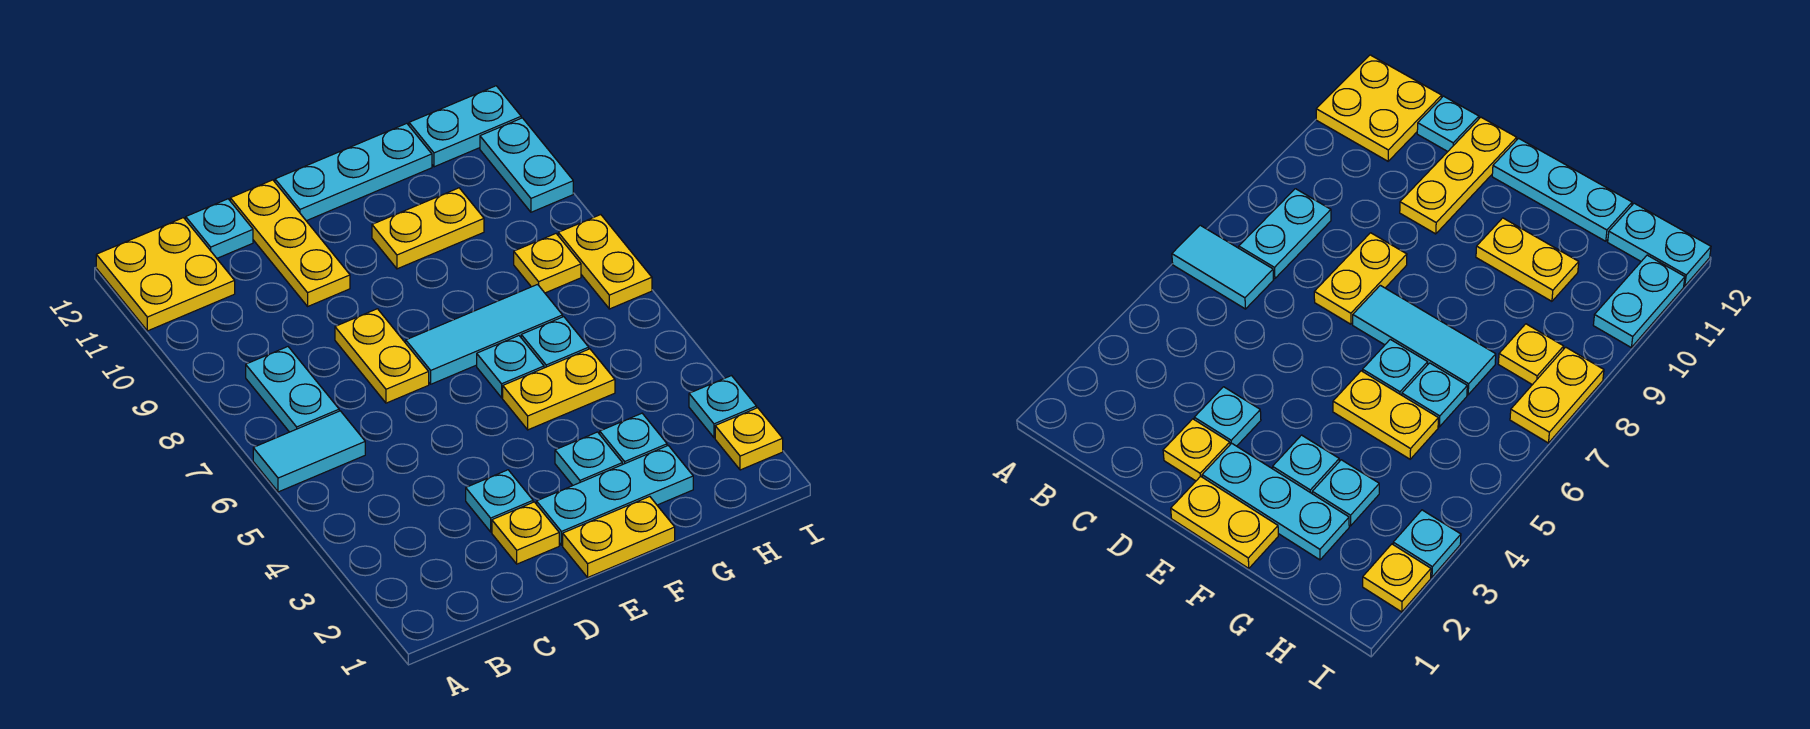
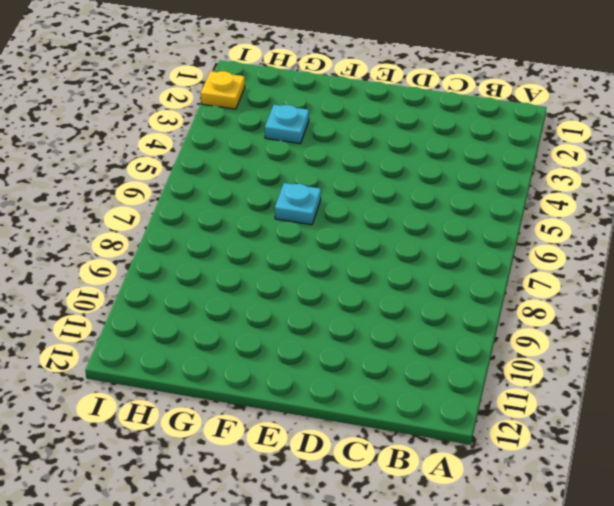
none -> cyan tile A6:B6 level 1
none -> yellow plate A11:B12 level 1
none -> cyan plate B7:B8 level 1

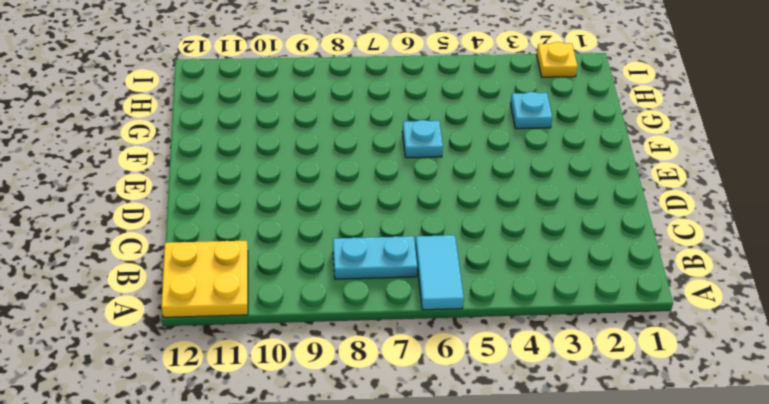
none -> cyan plate C12 level 1
none -> yellow plate D2 level 1
none -> cyan plate D3 level 1

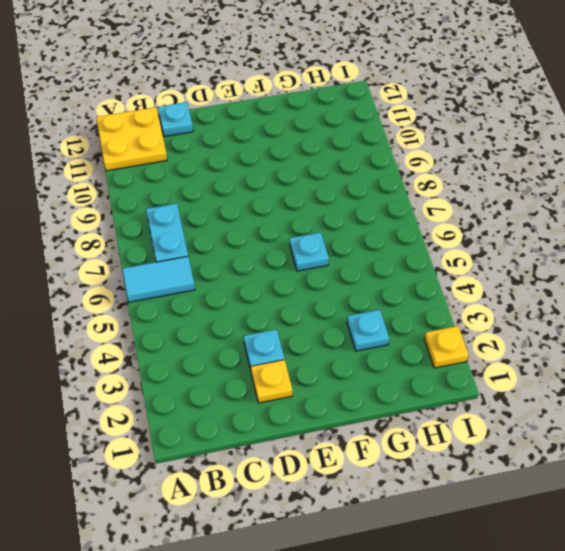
none -> yellow plate D7:D8 level 1
none -> yellow plate D10:D12 level 1
none -> yellow plate E1:F1 level 1

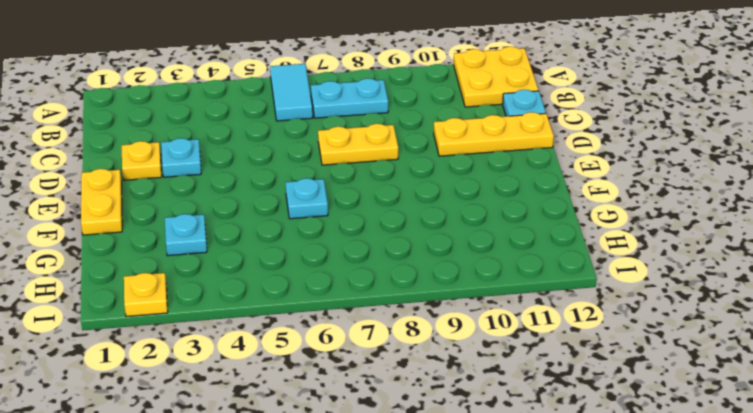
none -> cyan plate E2:G2 level 1
none -> cyan tile E7:G7 level 1
none -> cyan plate E12:G12 level 1

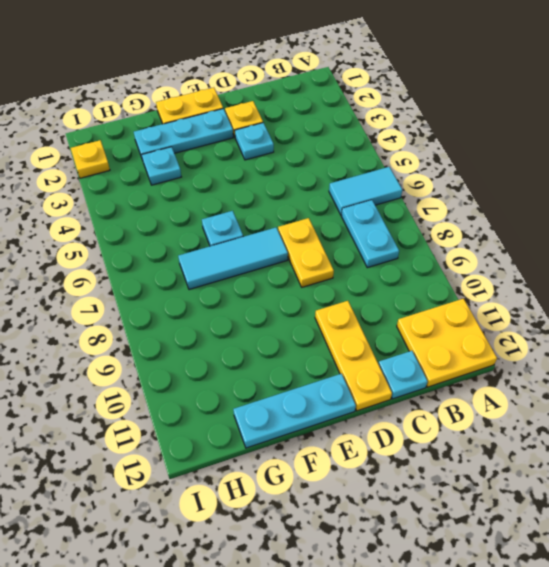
none -> cyan plate F3 level 1
none -> yellow plate F5:G5 level 1
none -> yellow plate F10:G10 level 1

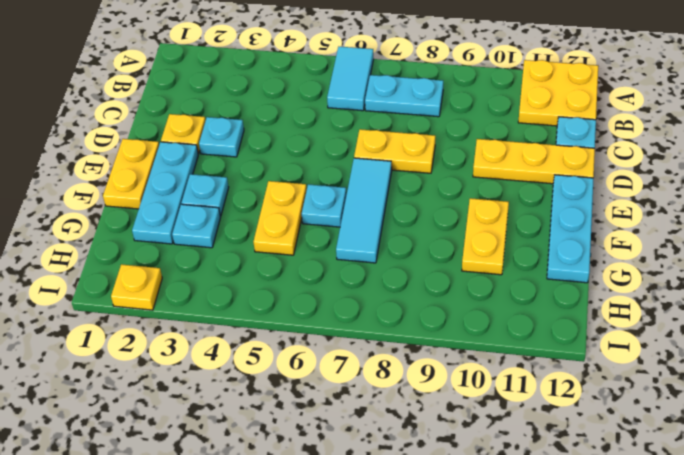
none -> cyan plate G6 level 1
none -> yellow plate H8 level 1
none -> cyan plate H12:I12 level 1

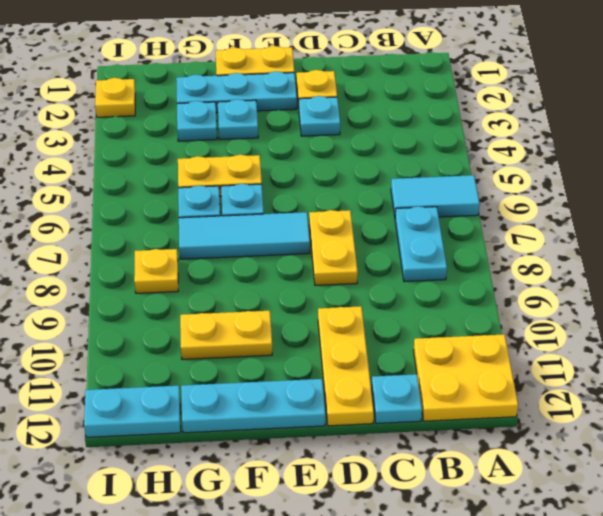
none -> cyan plate I3 level 1
none -> yellow plate I7:I8 level 1
none -> cyan plate I10:I11 level 1

